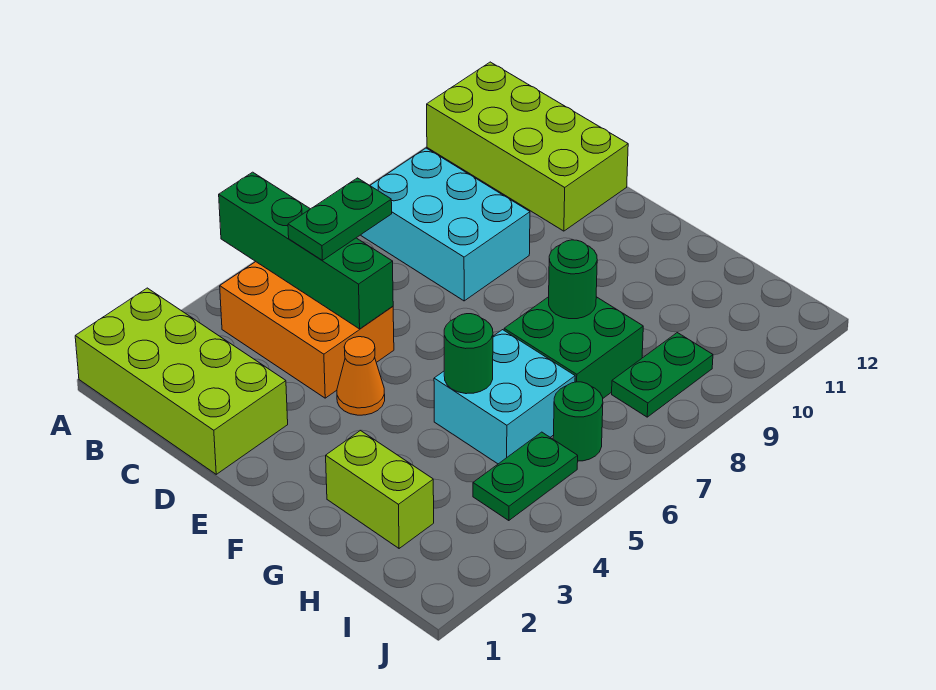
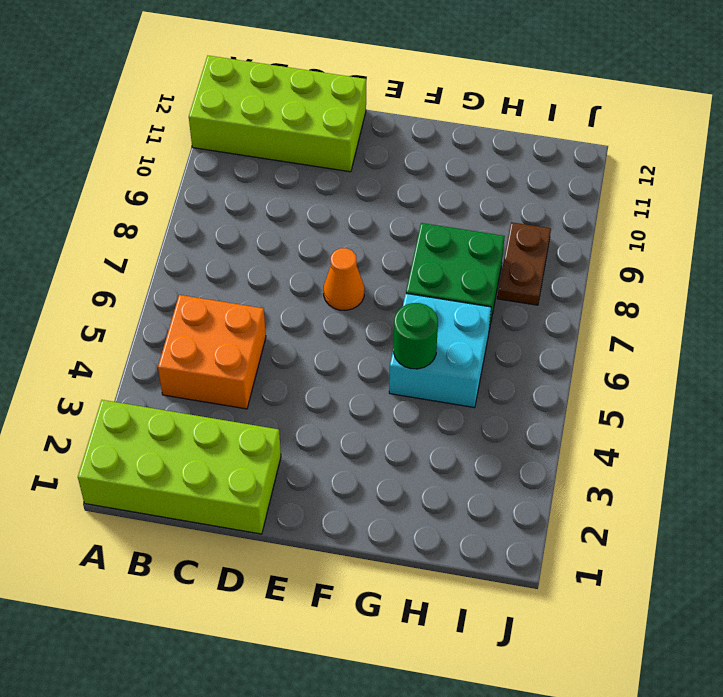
orange brick B4:C5 level 1 -> orange brick B4:D5 level 1
orange cone E7 level 1 -> orange cone E4 level 1
brown plate I8:I9 level 1 -> green plate I8:I9 level 1
none -> cyan brick B8:D9 level 1
none -> lime brick G2:H2 level 1
none -> green plate I4:I5 level 1

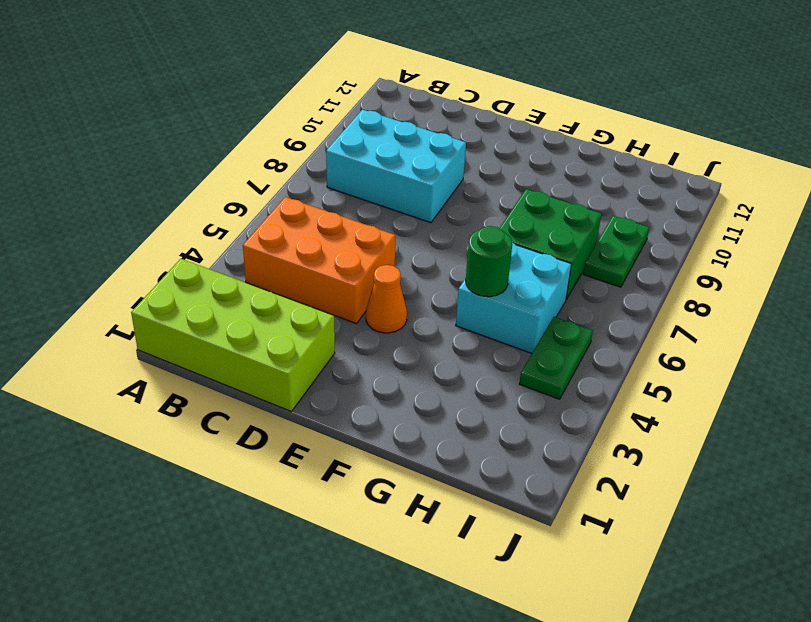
none -> lime brick A11:D12 level 1
none -> lime brick G2:H2 level 1
none -> green round brick I6 level 1

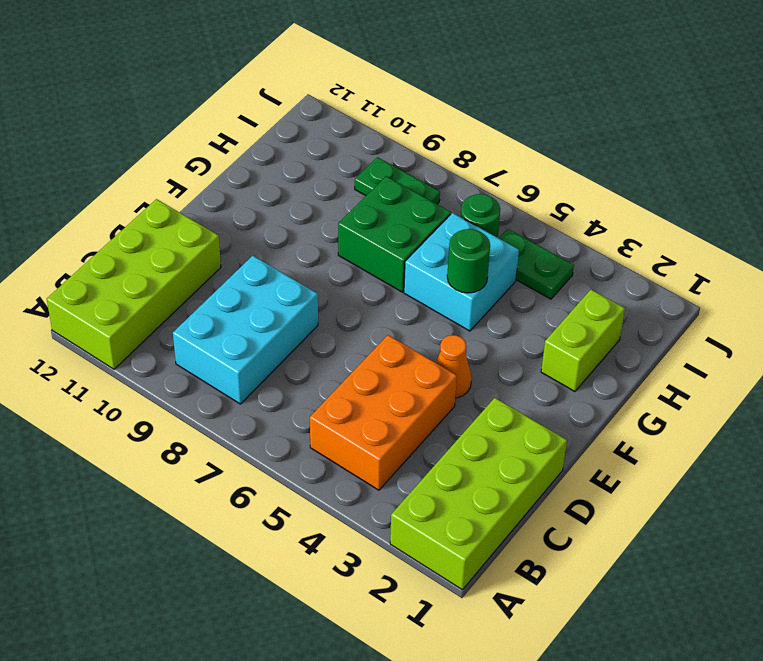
none -> green brick A5:D5 level 2
none -> green round brick G8 level 2
none -> green plate C5:C6 level 3

